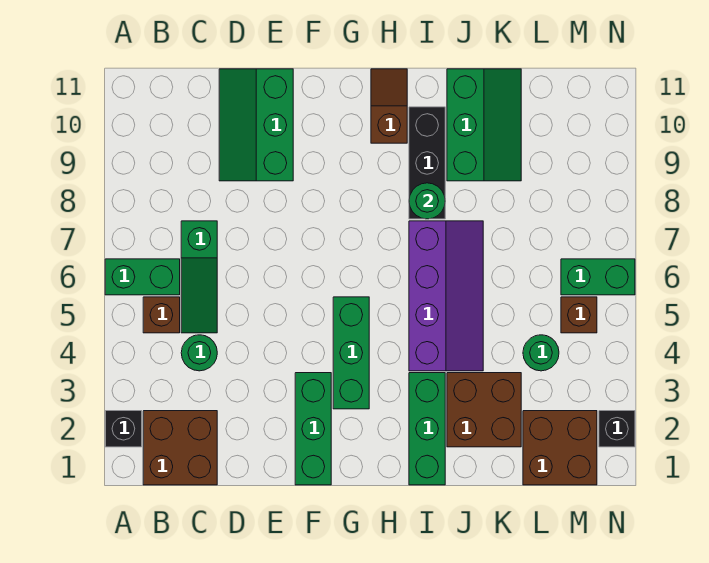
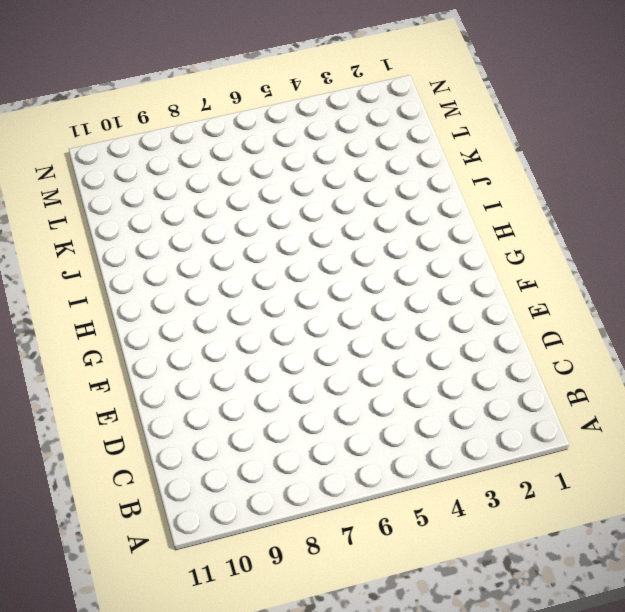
none -> black brick A2 level 1
none -> green brick A6:B6 level 1
none -> brown brick B1:C2 level 1

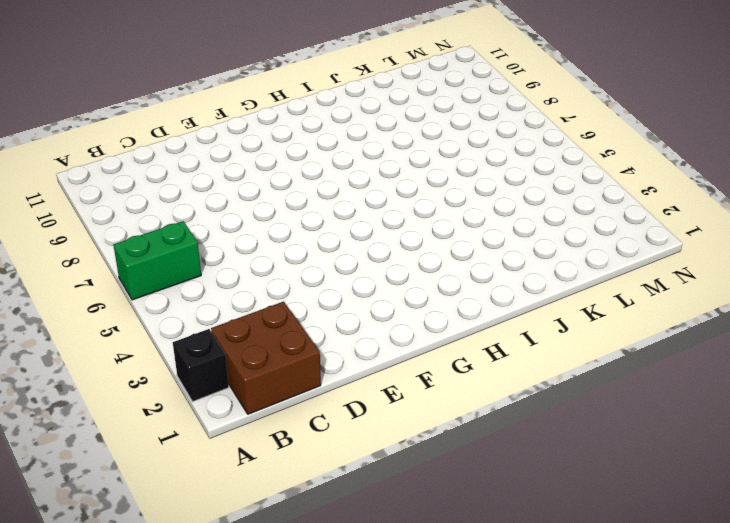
none -> brown brick B5 level 1
none -> green round brick C4 level 1
none -> green slope C5:C7 level 1 top 7

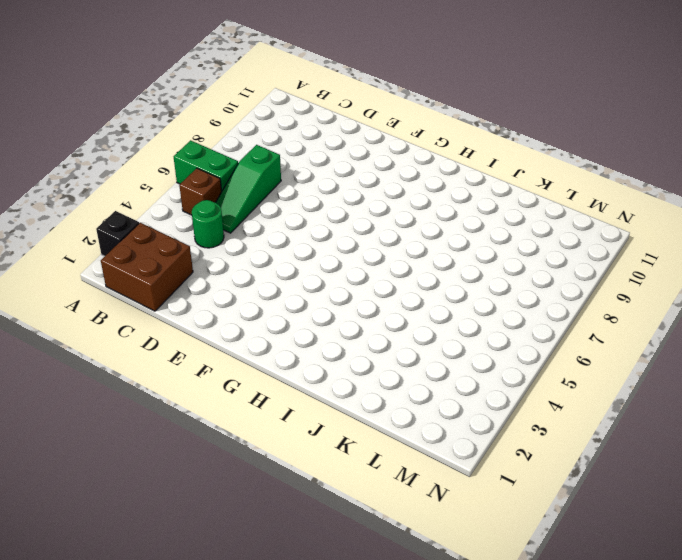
none -> green slope D9:E11 level 1 top E
none -> green brick F1:F3 level 1
none -> green brick G3:G5 level 1

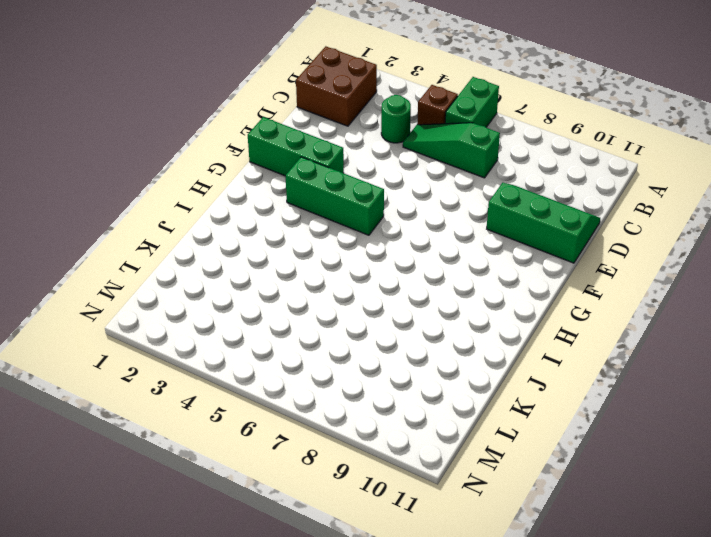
none -> black brick A2 level 1
none -> brown slope H10:H11 level 1 top 10
none -> green brick I1:I3 level 1

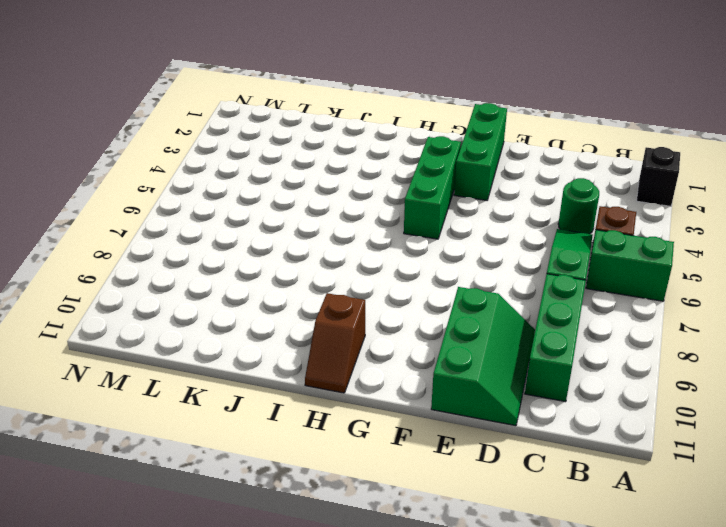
green brick C8:C10 level 1 -> green brick I1:I3 level 1
none -> brown brick B1:C2 level 1
none -> purple slope I4:J7 level 1 top I
none -> black brick I8:I10 level 1

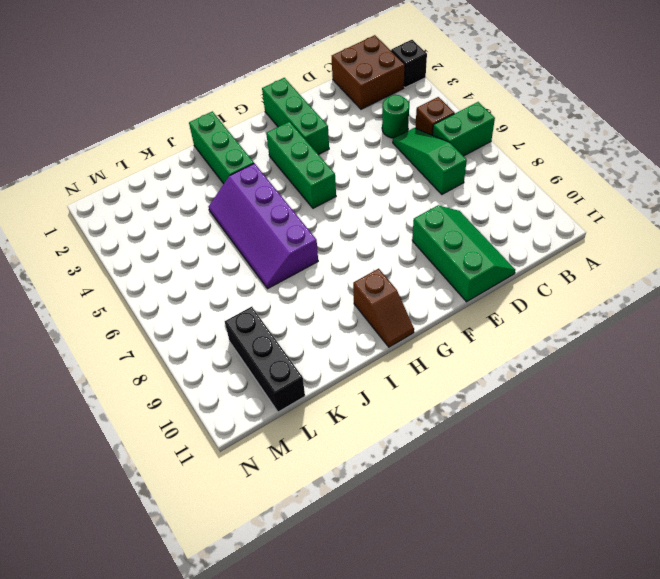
black brick L9:L11 level 1 -> black brick I8:I10 level 1
none -> brown brick J2:K3 level 1
none -> green slope J9:K11 level 1 top J
none -> brown brick L1:M2 level 1

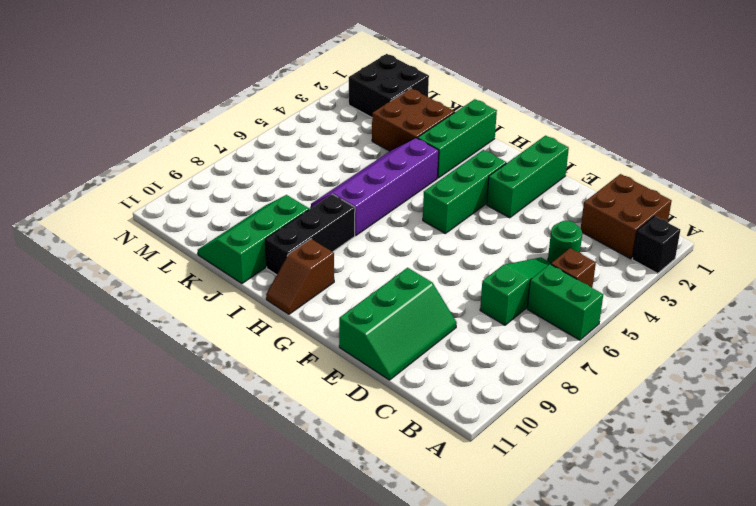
black brick L1:M2 level 1 -> brown brick L1:M2 level 1
none -> green round brick L4 level 1
none -> brown brick M5 level 1
none -> green brick M6:N6 level 1

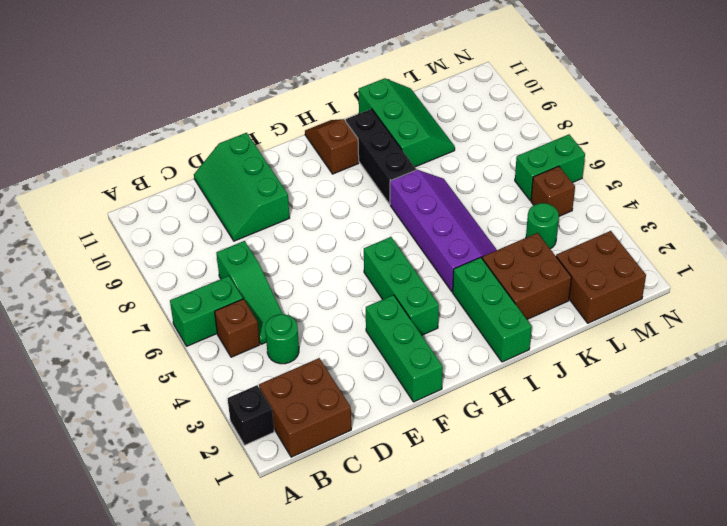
none -> black brick N2 level 1
none -> green round brick I8 level 2

